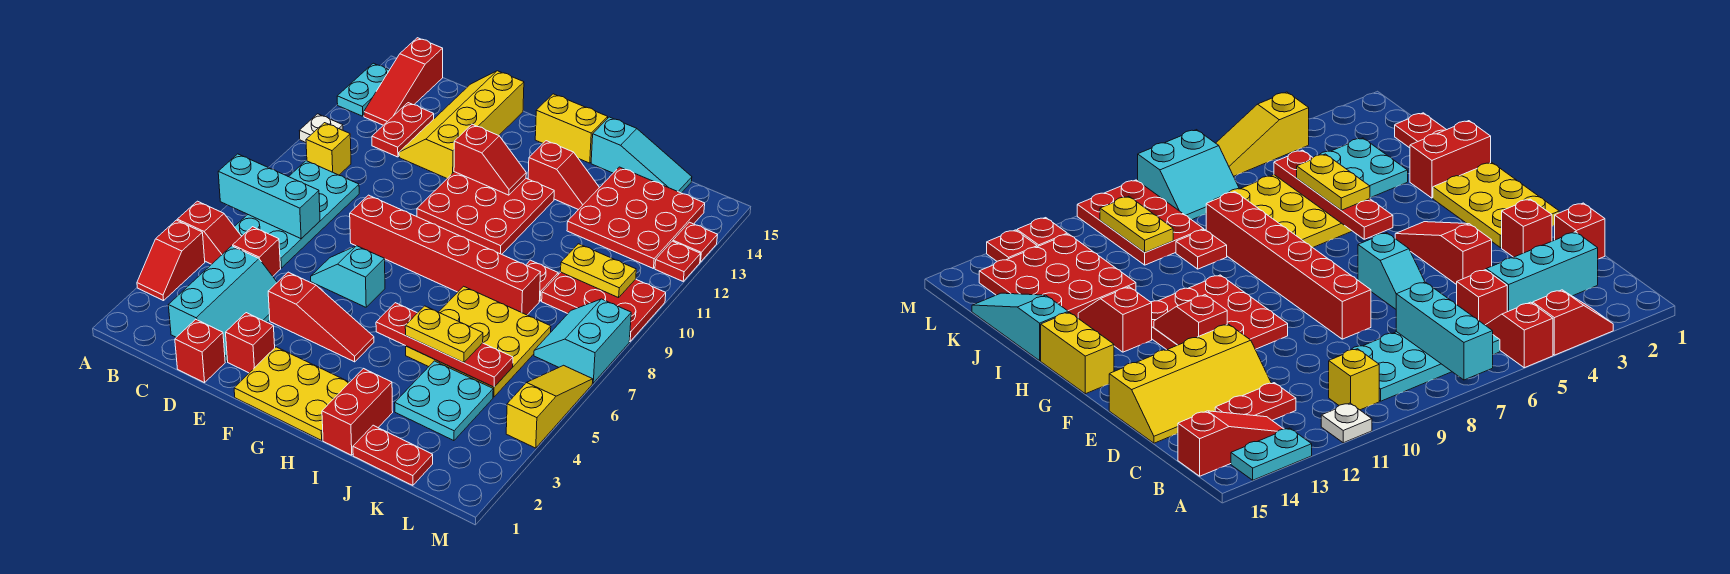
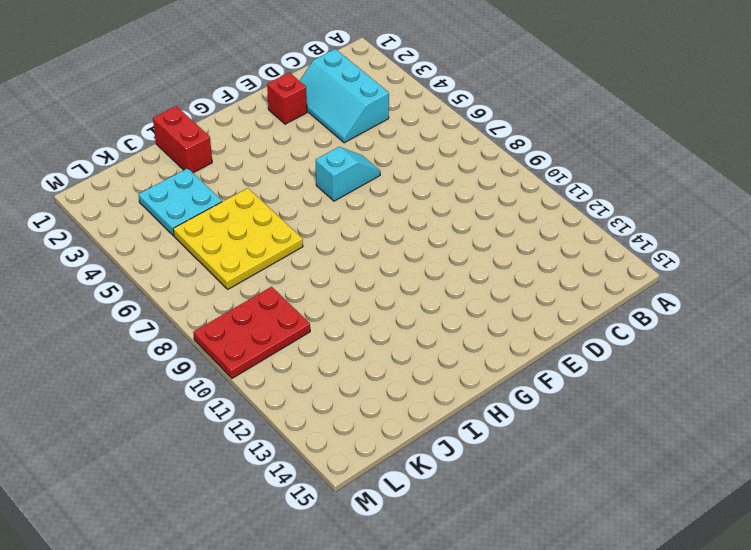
none -> red slope A3:A4 level 1 top 4
none -> red slope A5:B5 level 1 top A
none -> white plate A11 level 1
none -> cyan plate A13:A14 level 1

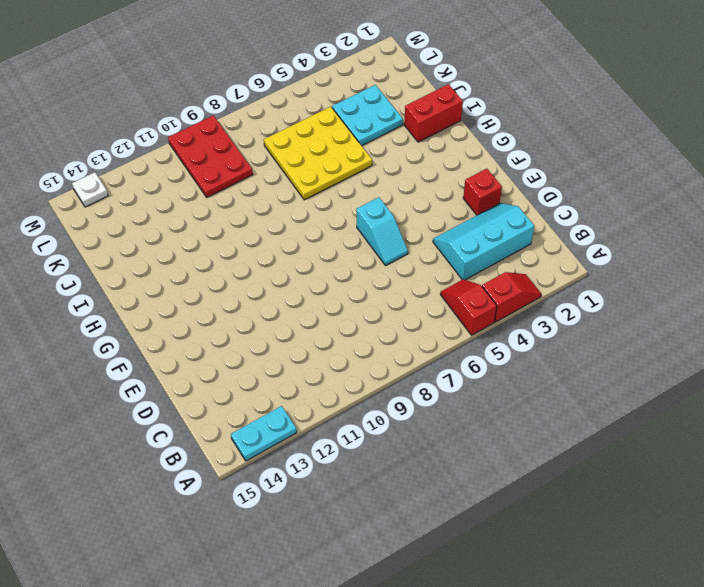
white plate M14 level 1 -> white plate A11 level 1
none -> cyan plate B6:C9 level 1
none -> yellow brick B10 level 1
none -> red slope B13:B15 level 1 top 15
none -> red brick C5 level 1

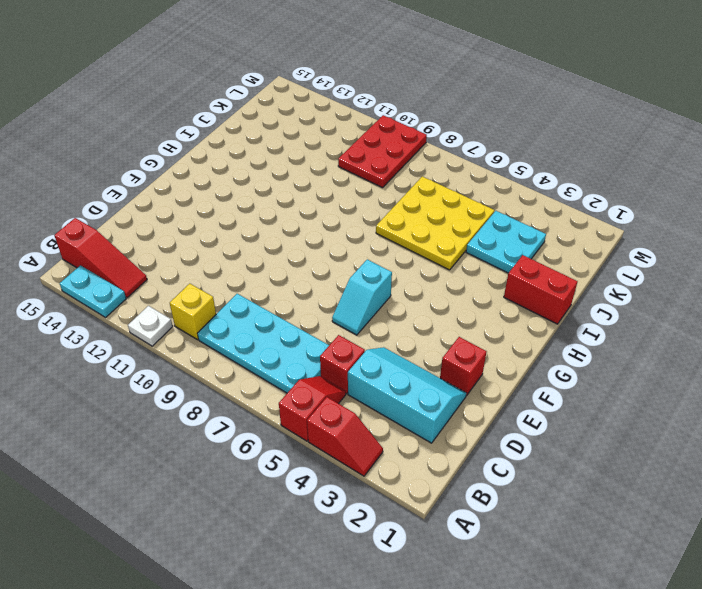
none -> red plate C12:C13 level 1
none -> red brick D1 level 1
none -> yellow slope D12:E15 level 1 top E
none -> red slope E4:G4 level 1 top E

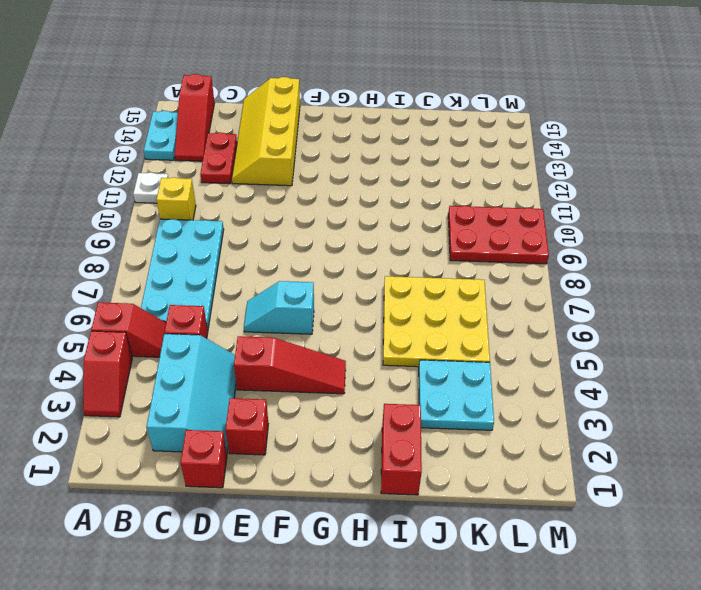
none -> red brick E8:J8 level 1
none -> yellow plate F1:H2 level 1
none -> red plate F10:H12 level 1
none -> yellow brick G15:H15 level 1

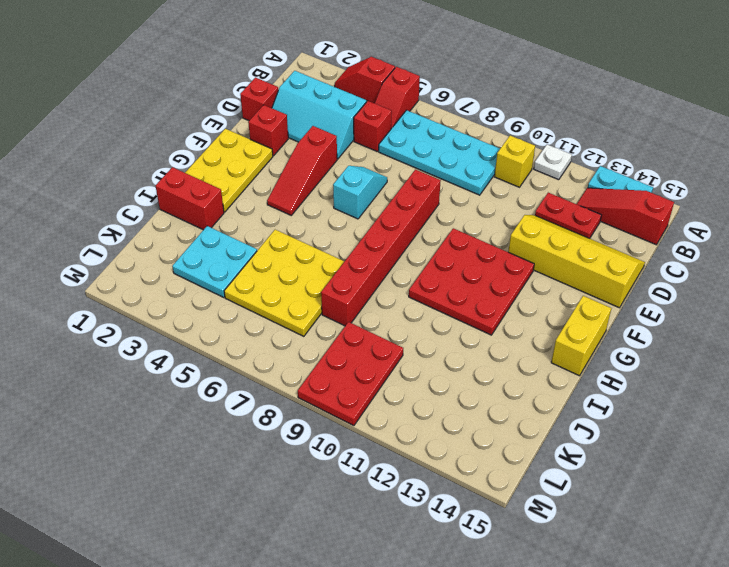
none -> red slope H13:I13 level 1 top H
none -> cyan slope I15:K15 level 1 top I
none -> red plate J1:K1 level 1
none -> red plate J9 level 1

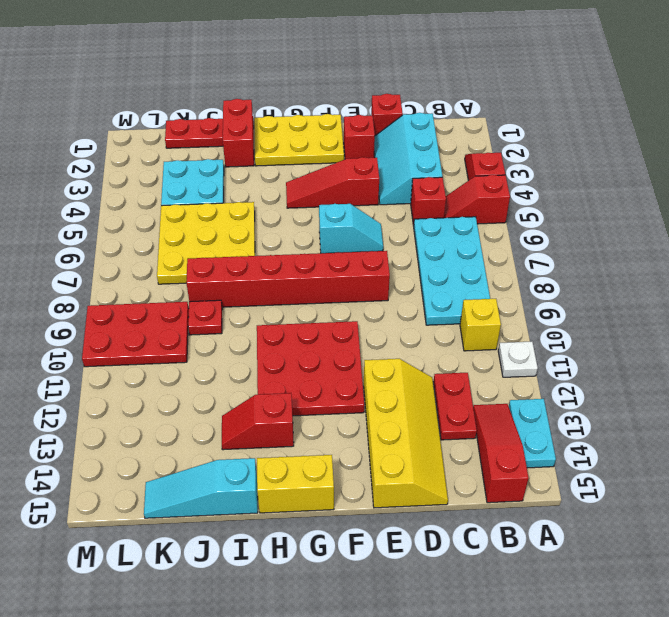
none -> red plate J12:L14 level 1
none -> cyan slope L7:M8 level 1 top M
none -> yellow slope M4:M6 level 1 top 4
none -> red plate M12 level 1

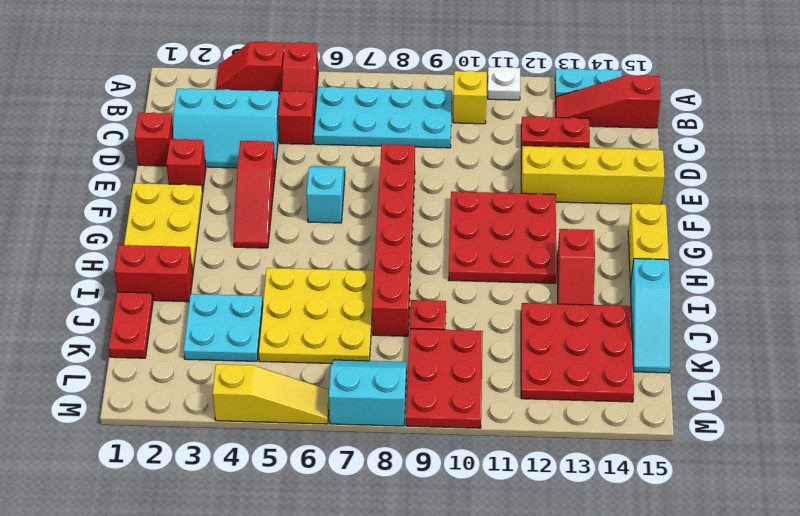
none -> red plate M12 level 1
none -> red plate M13 level 1
none -> cyan brick A7:C7 level 2
none -> red slope F12:G12 level 2 top F

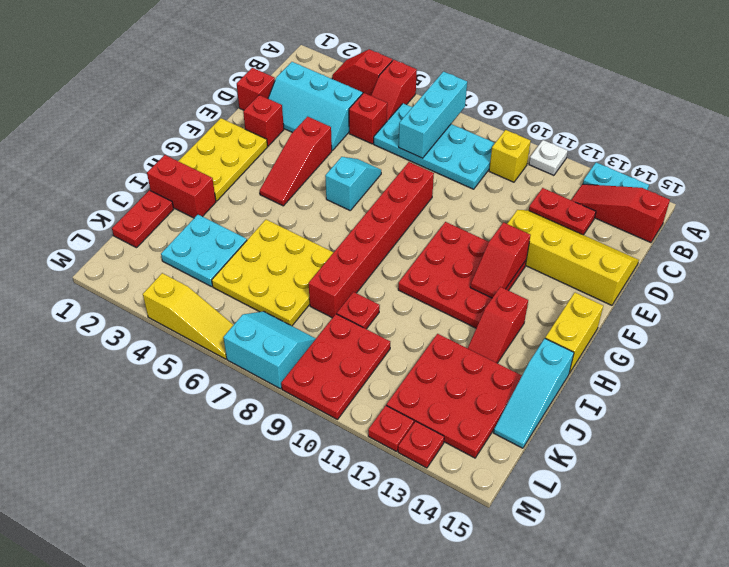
none -> red plate H5:K5 level 2
none -> yellow plate K10:L10 level 2
none -> yellow plate I5:J5 level 3

